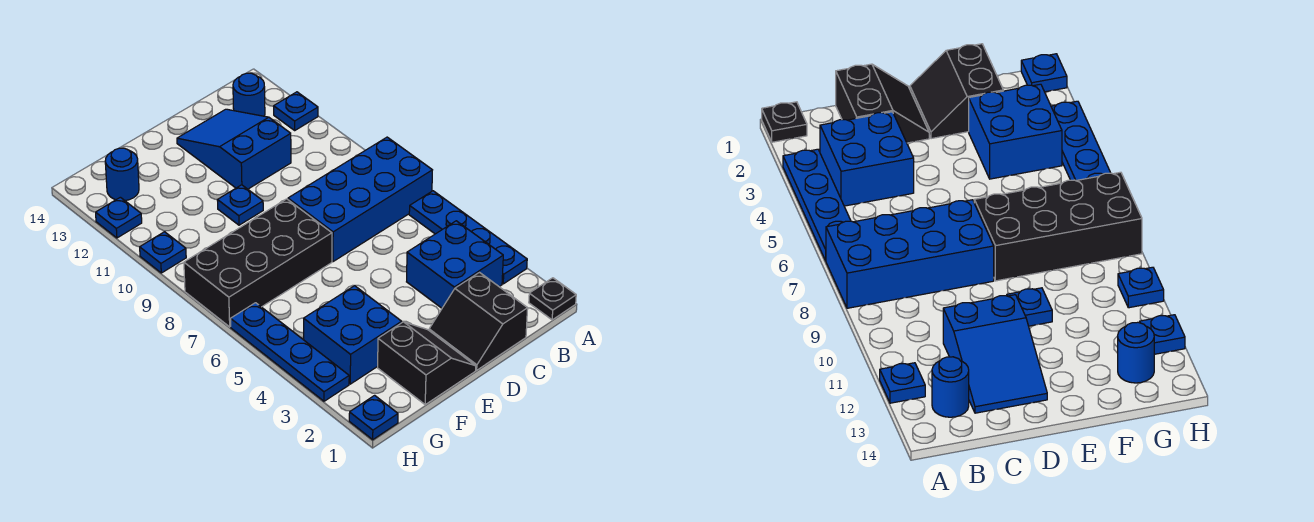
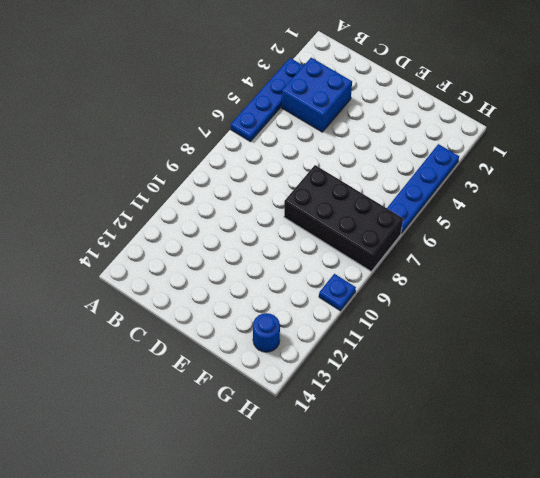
none -> black plate A1 level 1
none -> blue brick A7:D8 level 1
none -> blue plate A12 level 1

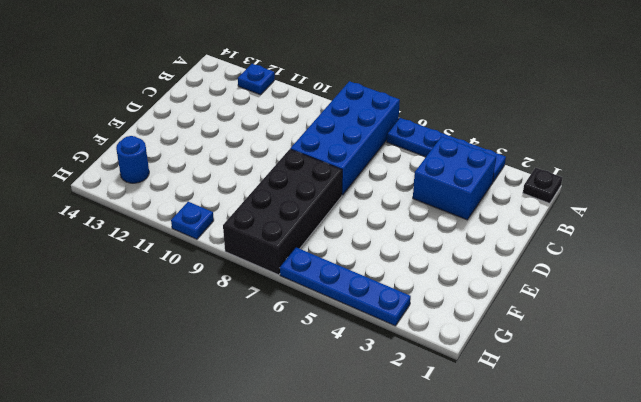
none -> blue round brick B13 level 1
none -> black slope C1:D2 level 1 top C
none -> blue slope C11:D13 level 1 top 11

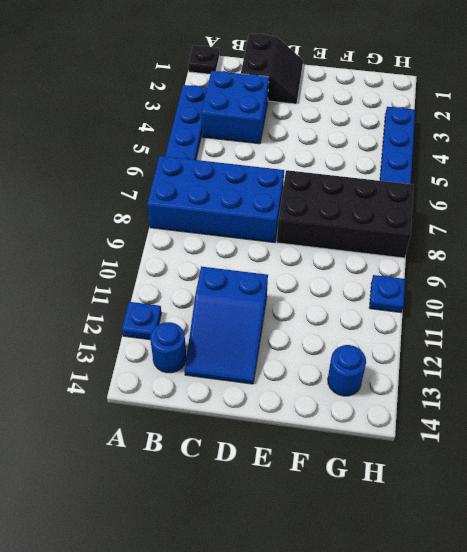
none -> black slope E1:F2 level 1 top F
none -> blue plate E10 level 1
none -> blue brick F3:G4 level 1

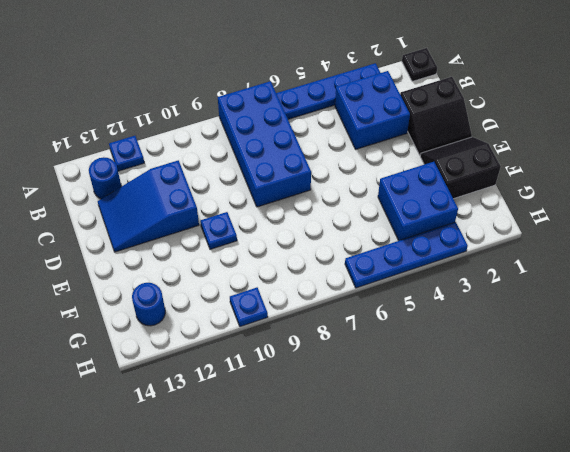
none -> black brick E7:H8 level 1
none -> blue plate H1 level 1
none -> blue plate H12 level 1

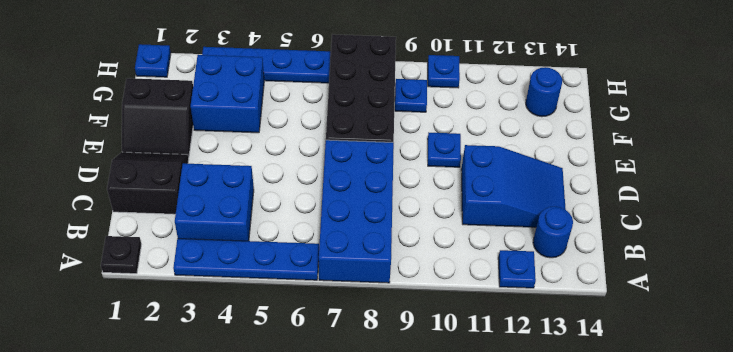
blue plate G9 level 1 -> blue plate H12 level 1

